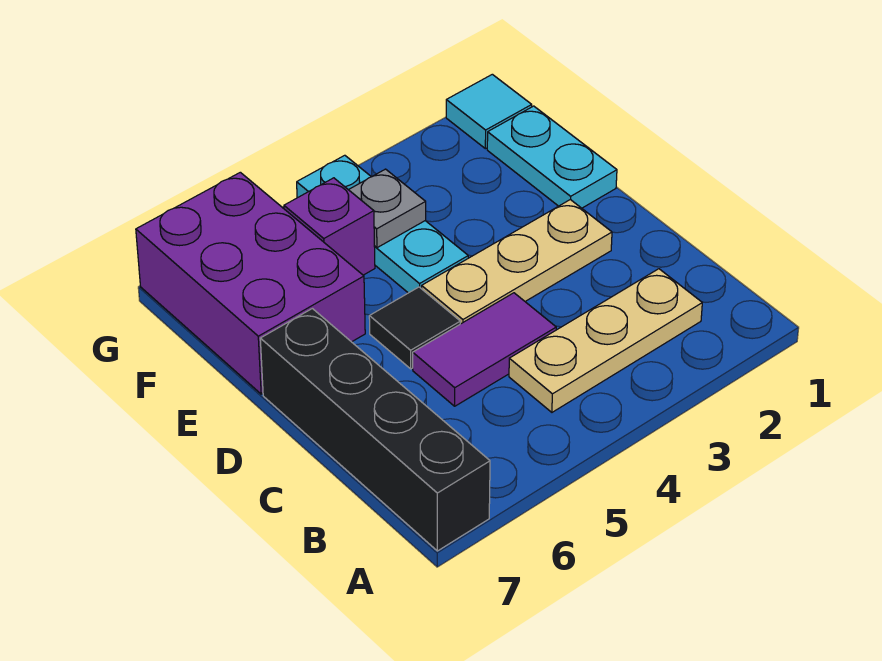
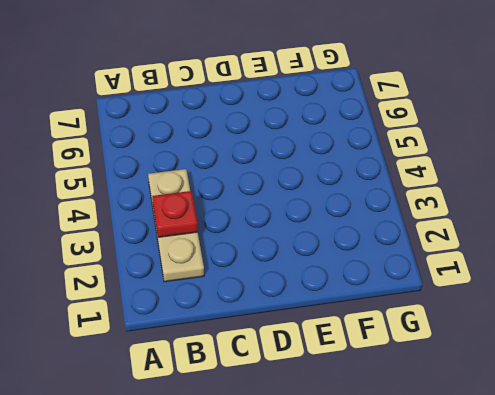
red plate B3 level 2 -> none
none -> black brick A7:D7 level 1
none -> purple tile C4:C5 level 1

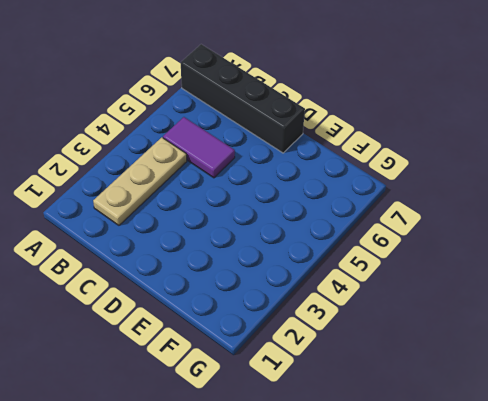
purple tile B5:C5 level 1 -> purple tile C4:C5 level 1
none -> tan plate D2:D4 level 1
none -> black tile D5 level 1

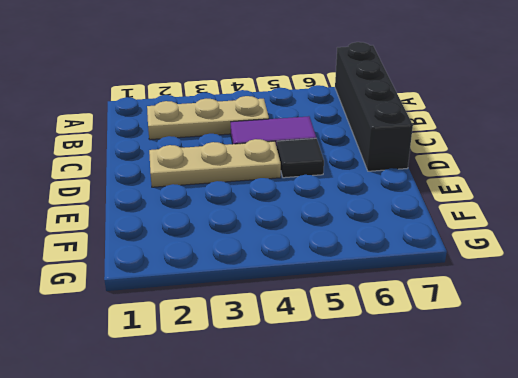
none -> cyan plate E1:F1 level 1
none -> cyan plate E4:G4 level 1

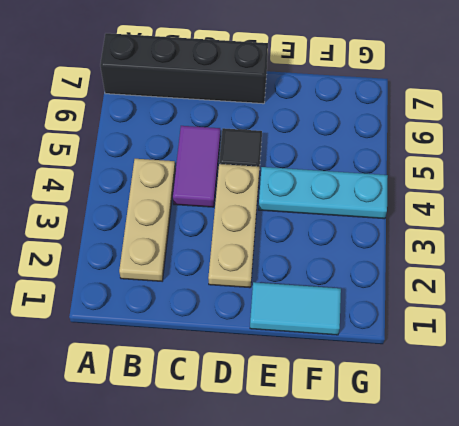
cyan tile E1:F1 level 1 -> cyan plate E1:F1 level 1
none -> purple brick E6:G7 level 1
none -> purple brick F5 level 1

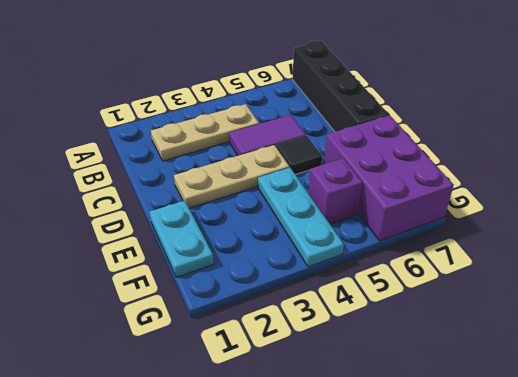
none -> cyan tile G1 level 1
none -> grey plate F4 level 2

